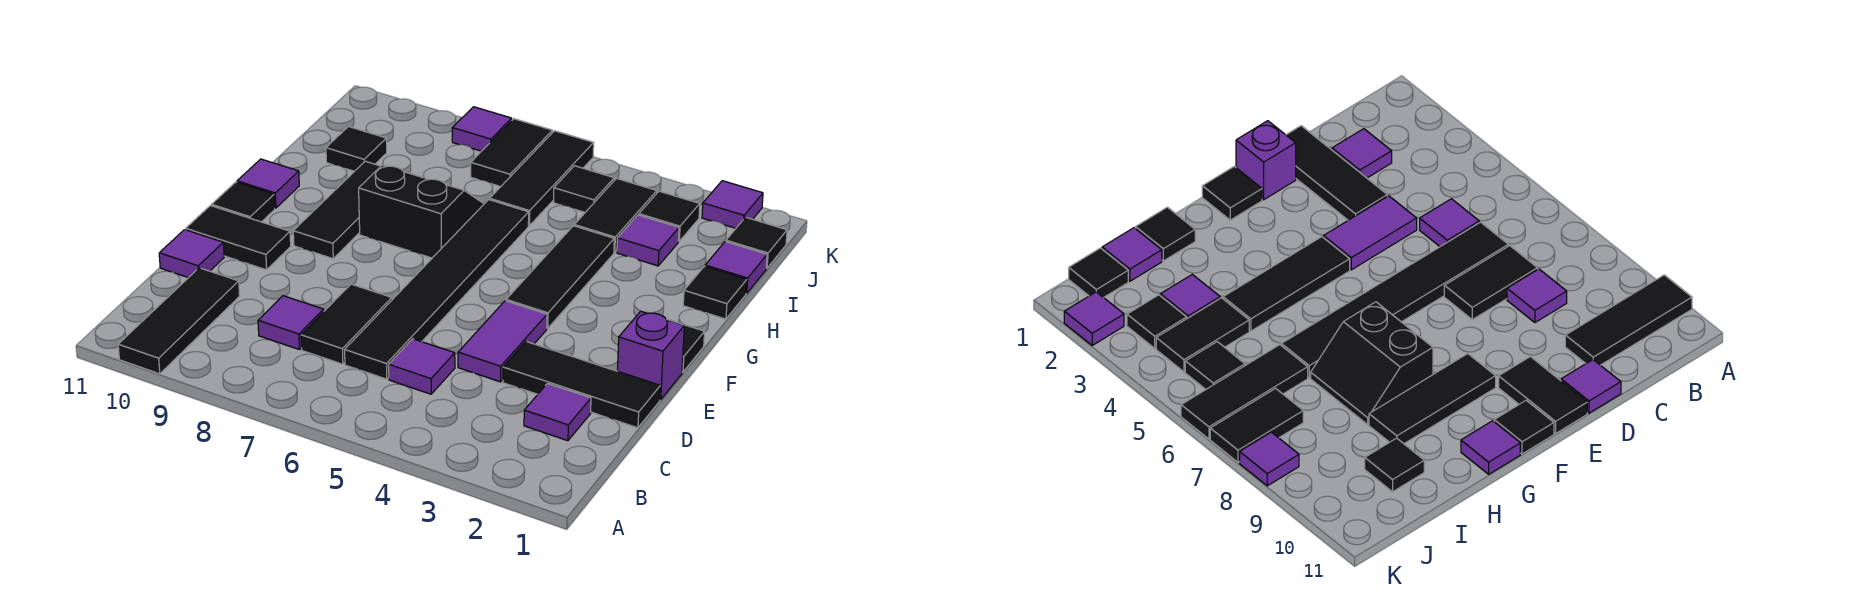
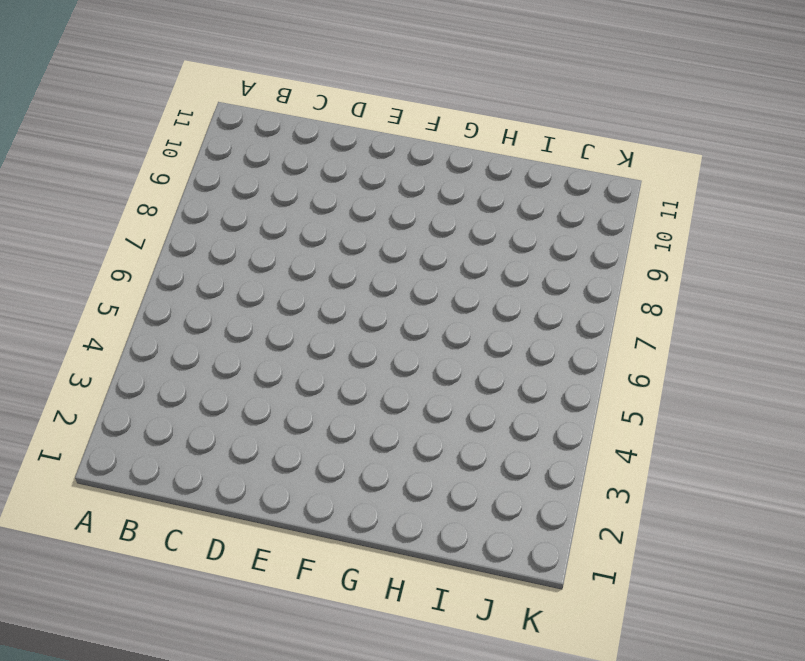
none -> black tile A10:C10 level 1
none -> purple tile C2 level 1
none -> purple tile C5 level 1

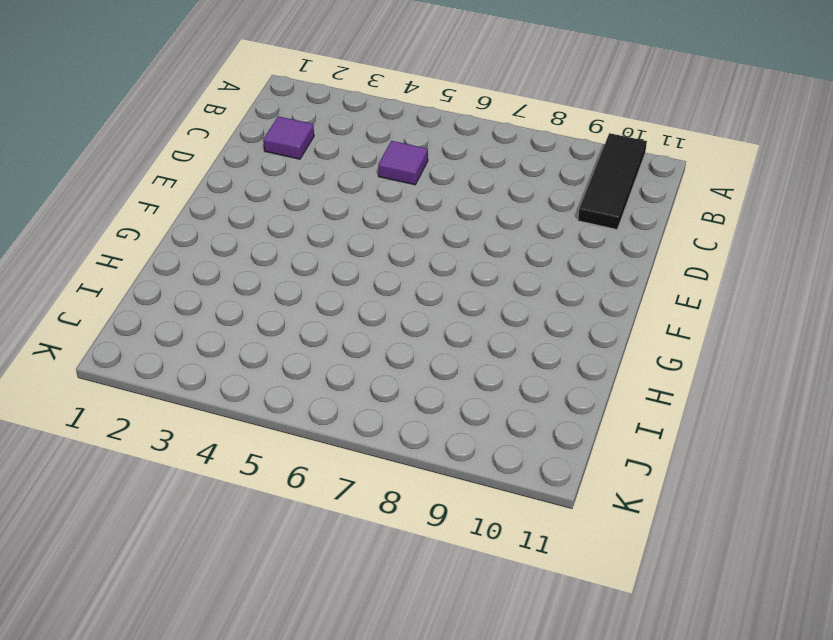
none -> black tile C6:H6 level 1
none -> black tile C7:D7 level 1
none -> purple tile C8 level 1

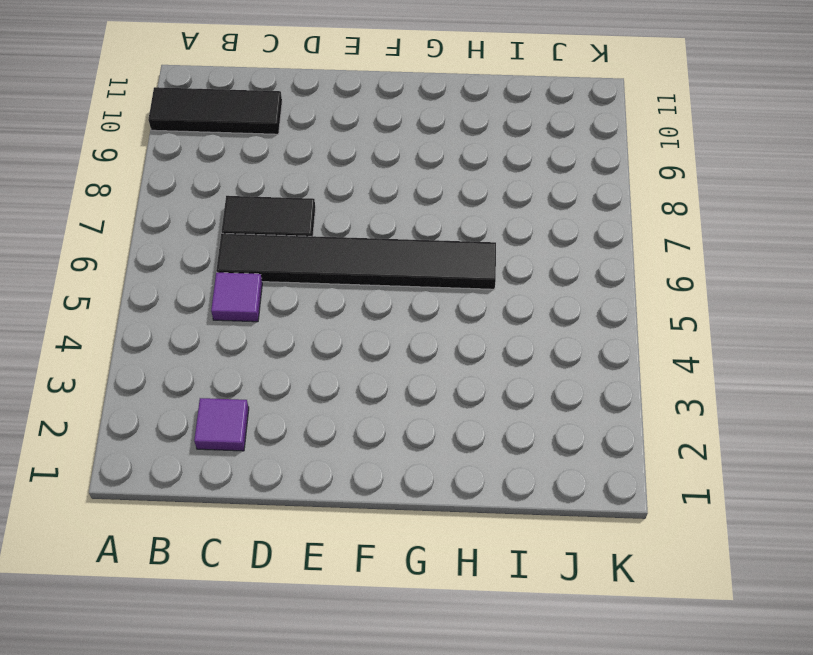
none -> purple tile C8 level 1
none -> black tile D1:D3 level 1
none -> purple tile D4:E4 level 1

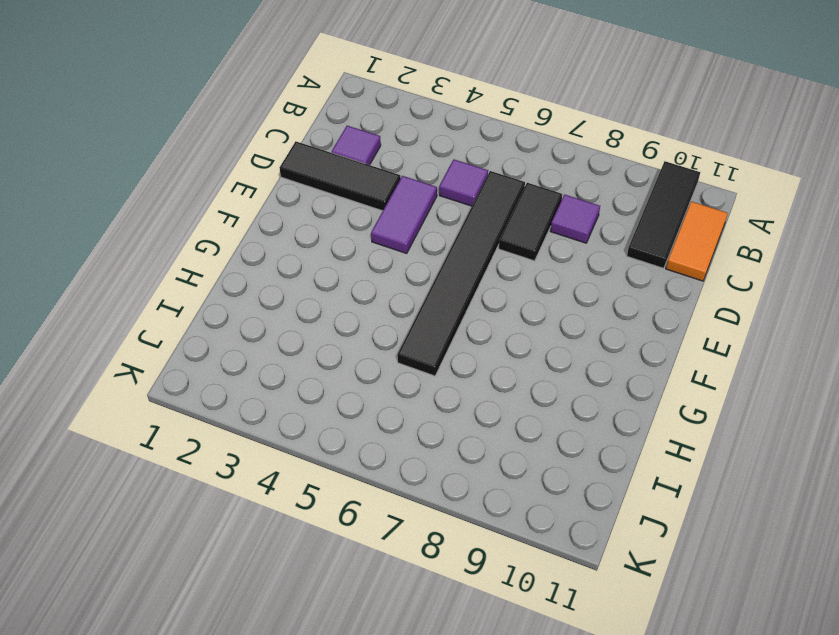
orange tile B11:C11 level 1 -> none
none -> purple tile D11 level 1
none -> purple brick E1 level 1
none -> black tile E10:E11 level 1

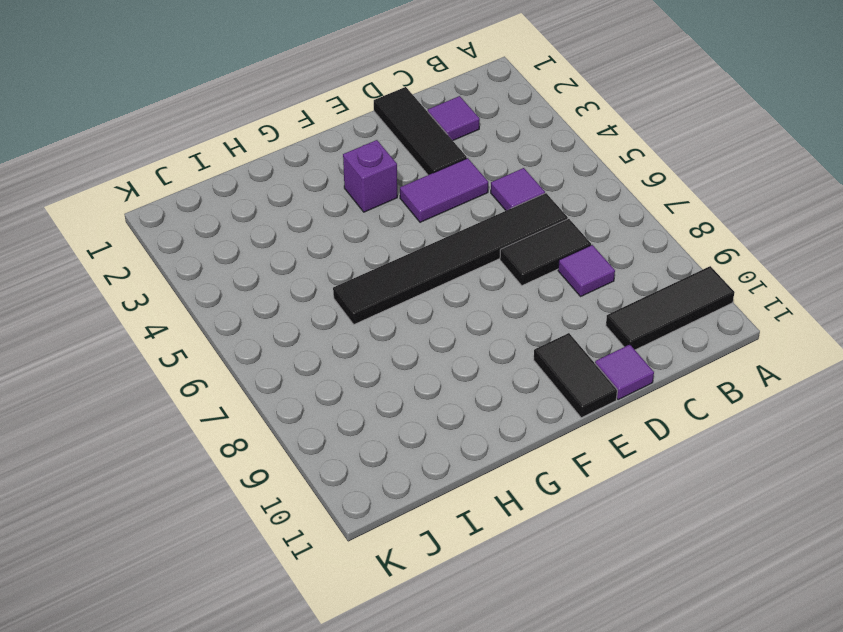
purple brick F3 level 1 -> purple brick E1 level 1
none -> black tile F1 level 1
none -> black tile F4:H4 level 1
none -> black tile F9:H9 level 1

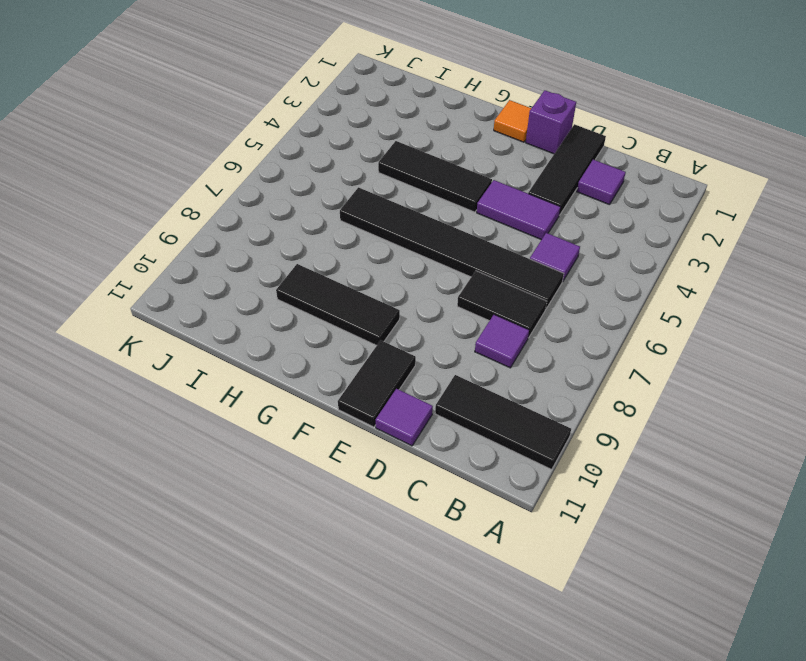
orange tile F1 level 1 -> black tile F1 level 1
none -> black tile F11 level 1
none -> black slope G7:H8 level 1 top G
none -> purple tile G11 level 1

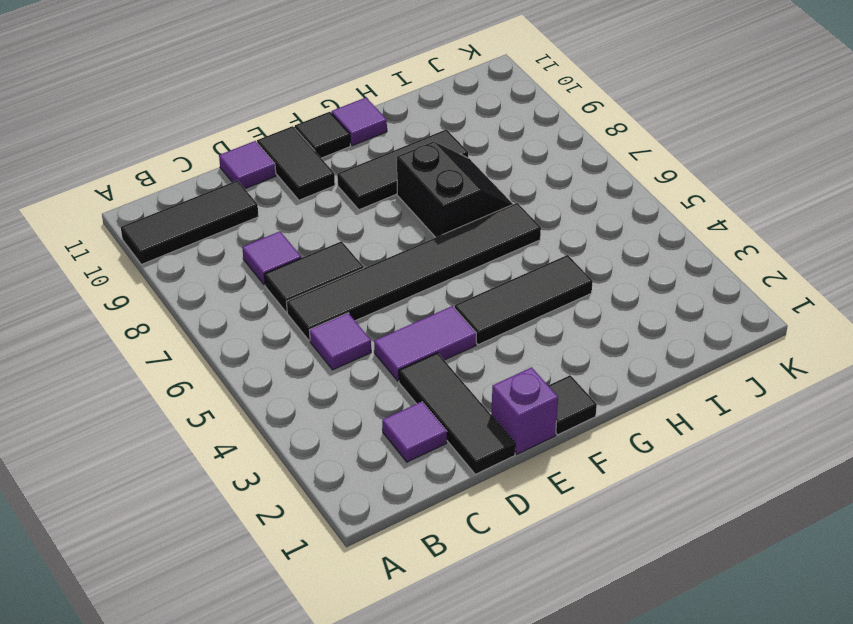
none -> black tile H1 level 1
none -> purple tile I1 level 1
none -> purple tile I3 level 1

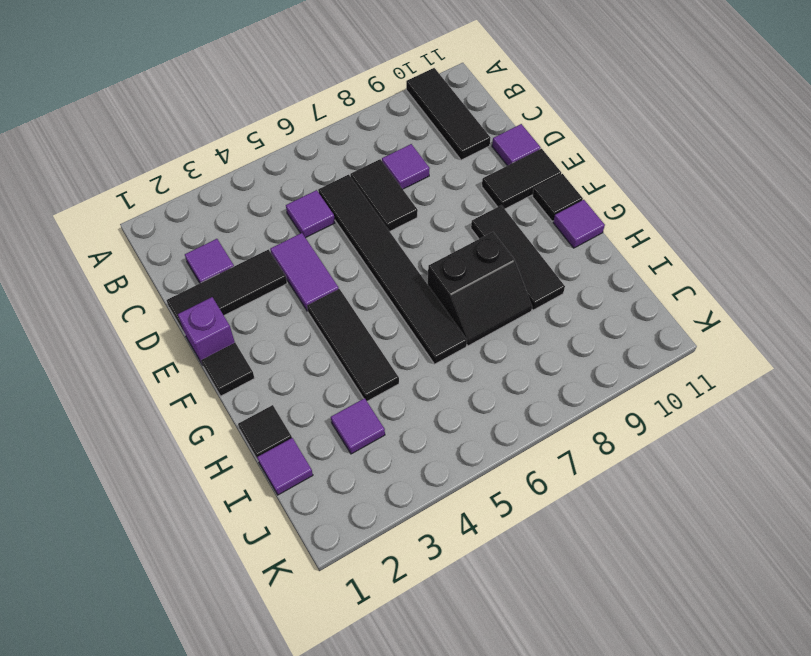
none -> black tile I4:J4 level 1
none -> black tile I6:K6 level 1
none -> black tile I10 level 1

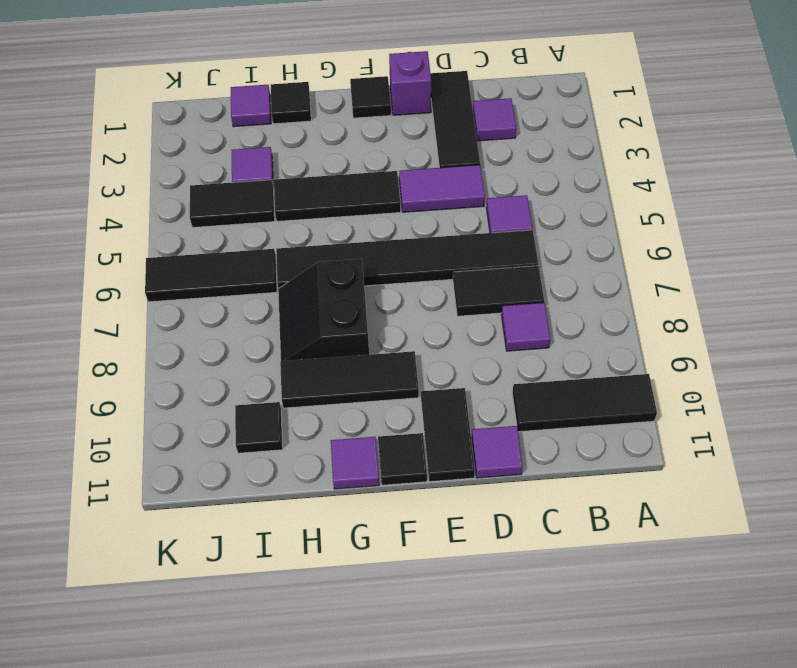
none -> black tile J1 level 1
none -> black tile J3 level 1
none -> black tile J5 level 1

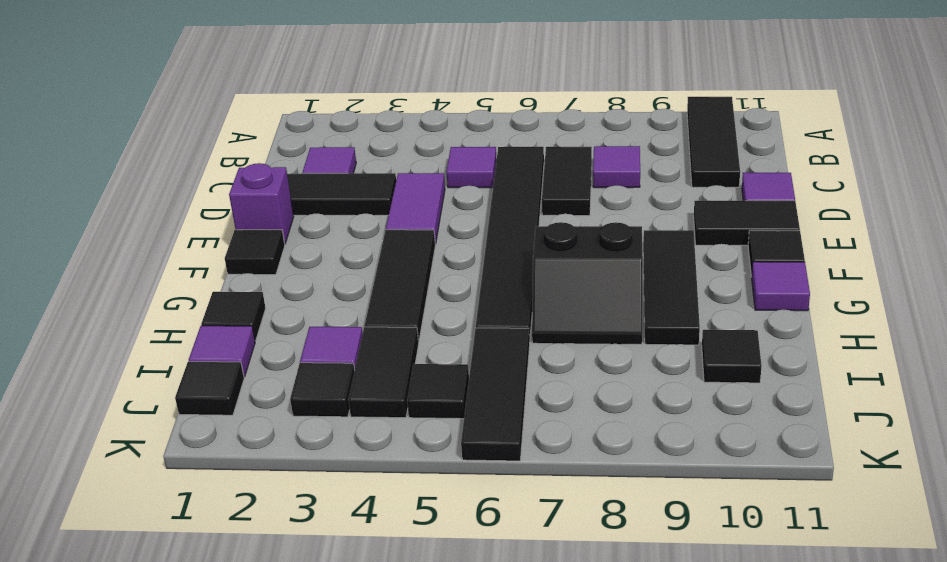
none -> black tile J7:K7 level 1
none -> purple tile K2 level 1
none -> purple tile K8 level 1

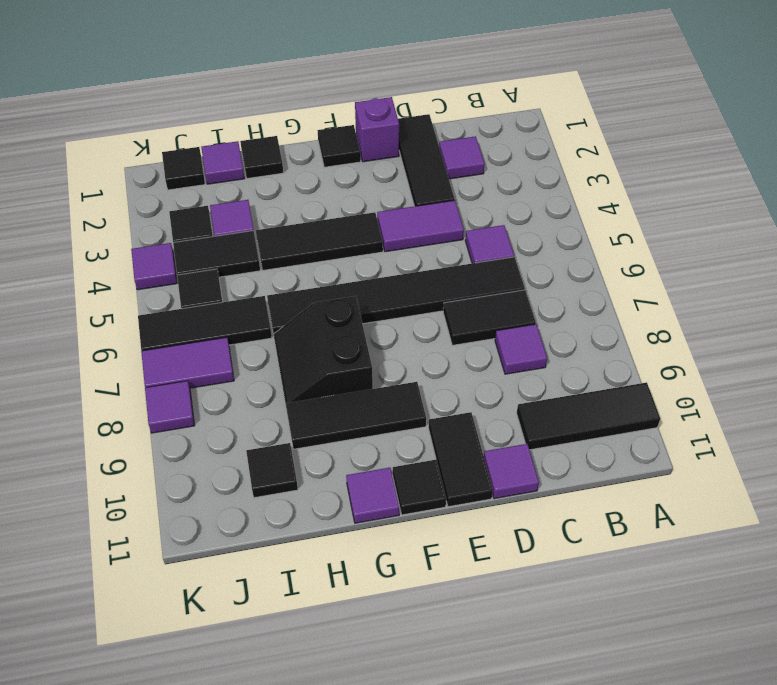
purple tile J7:K7 level 1 -> black tile J7:K7 level 1
purple tile K4 level 1 -> purple tile K2 level 1

